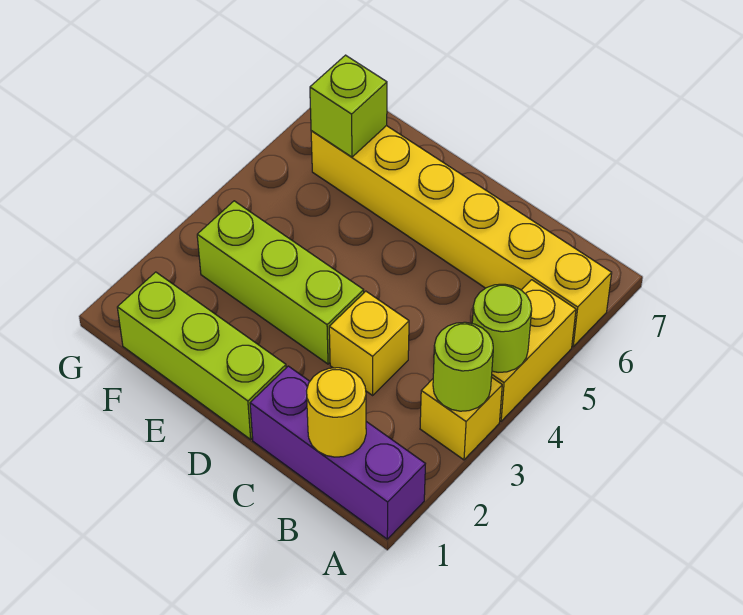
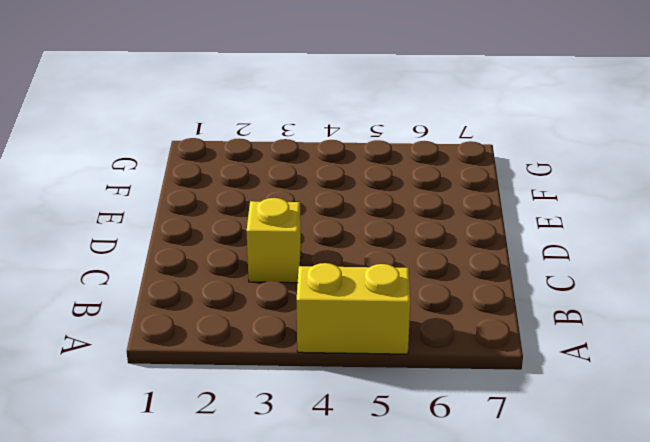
none -> purple brick A1:C1 level 1
none -> yellow brick A3 level 1

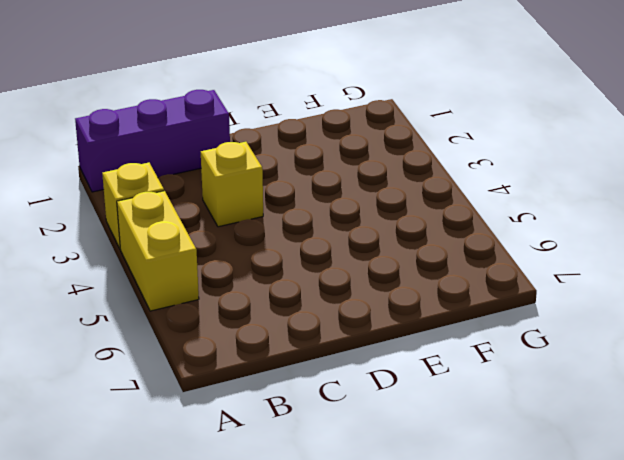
none -> yellow brick A6:F6 level 1
none -> lime brick D1:F1 level 1

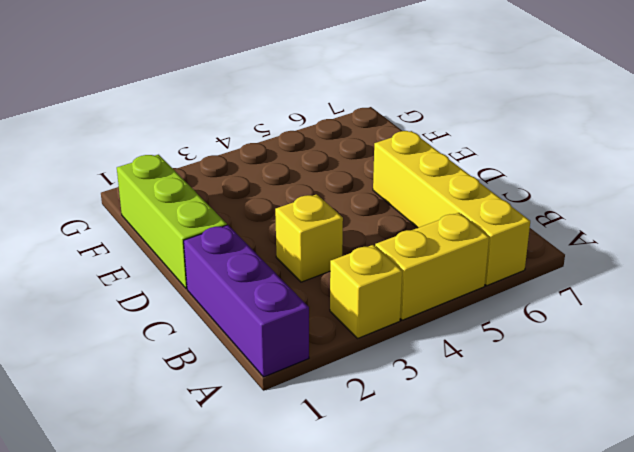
yellow brick A6:D6 level 1 -> yellow brick A6:F6 level 1
none -> lime brick D3:F3 level 1
none -> lime round brick A3 level 2

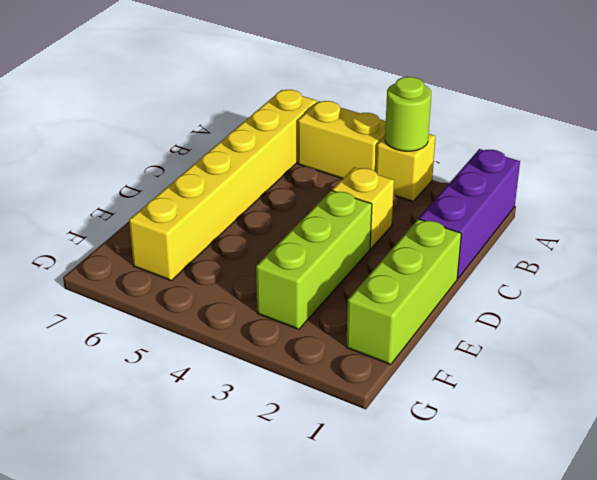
none -> lime round brick A4 level 2
none -> yellow round brick B1 level 2

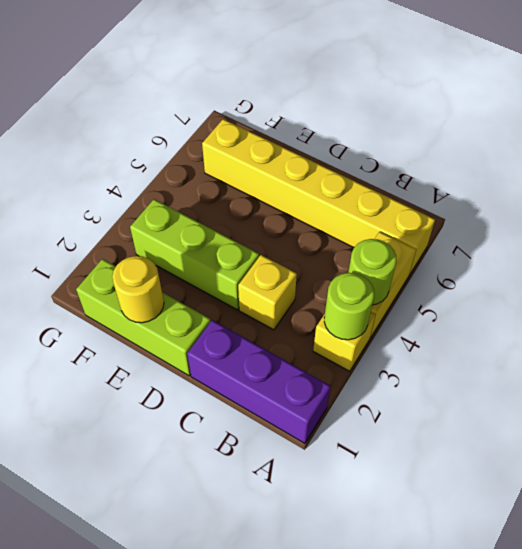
yellow round brick E1 level 2 -> yellow round brick B1 level 2
none -> lime brick F6 level 2

